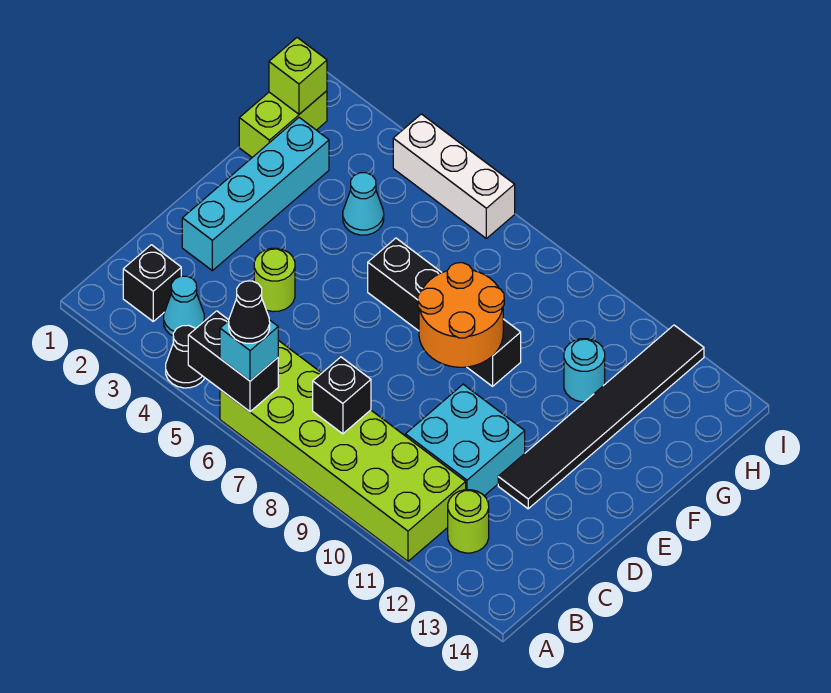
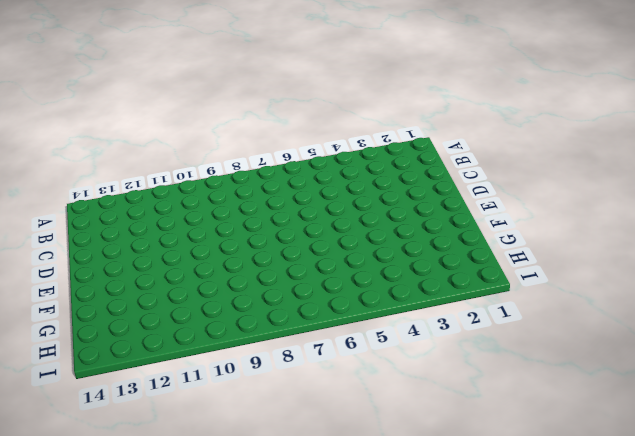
none -> black cone A4 level 1
none -> lime brick A6:B11 level 1
none -> black brick B2 level 1

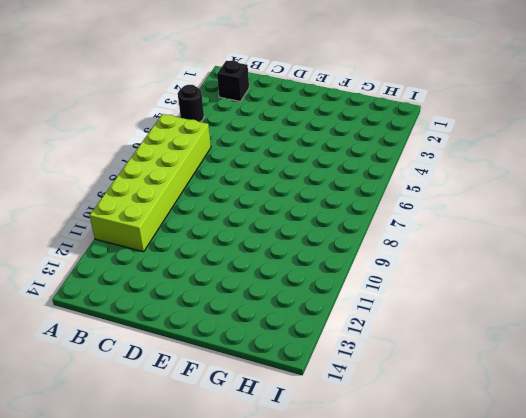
black round brick A4 level 1 -> black cone A4 level 1
none -> cyan cone B3 level 1
none -> lime round brick B12 level 1
none -> cyan brick C10:D11 level 1

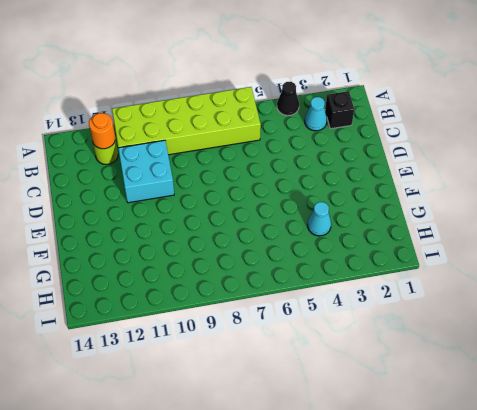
orange round brick B12 level 2 -> none
none -> cyan brick D2:G2 level 1
none -> lime round brick D4 level 1
none -> black tile D12:I12 level 1

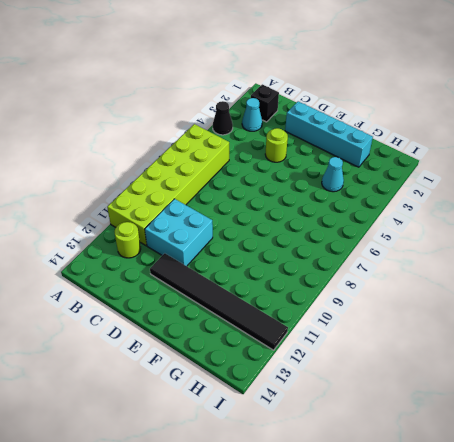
none -> black brick F6:F9 level 1
none -> lime brick G1:H1 level 1
none -> cyan round brick G11 level 1

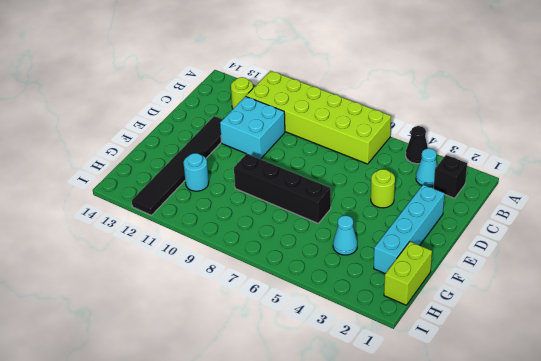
none -> white brick I4:I6 level 1
none -> black brick A5:A6 level 2
none -> black brick B8 level 2

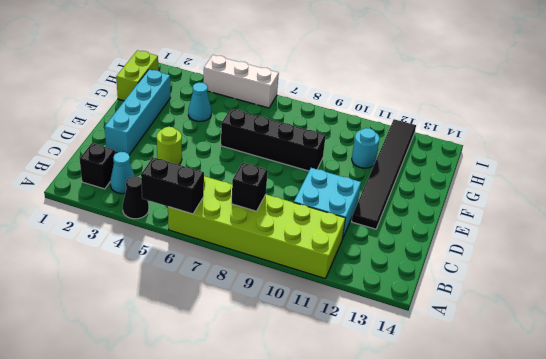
none -> lime round brick B12 level 1
none -> orange round brick E8:F9 level 2
none -> lime brick H1 level 2

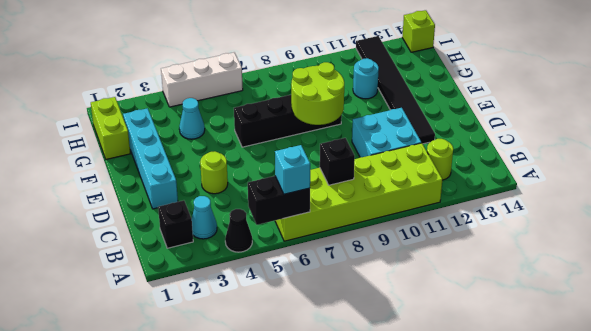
lime round brick E8:F9 level 2 -> orange round brick E8:F9 level 2
lime brick I14 level 1 -> lime brick H1 level 2
none -> black cone A6 level 4

